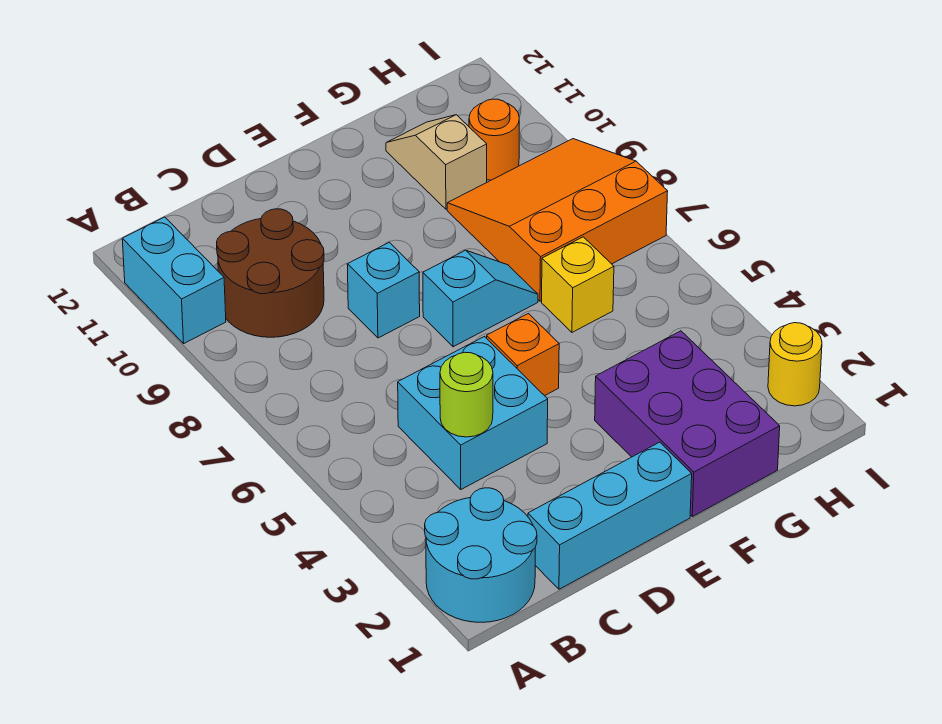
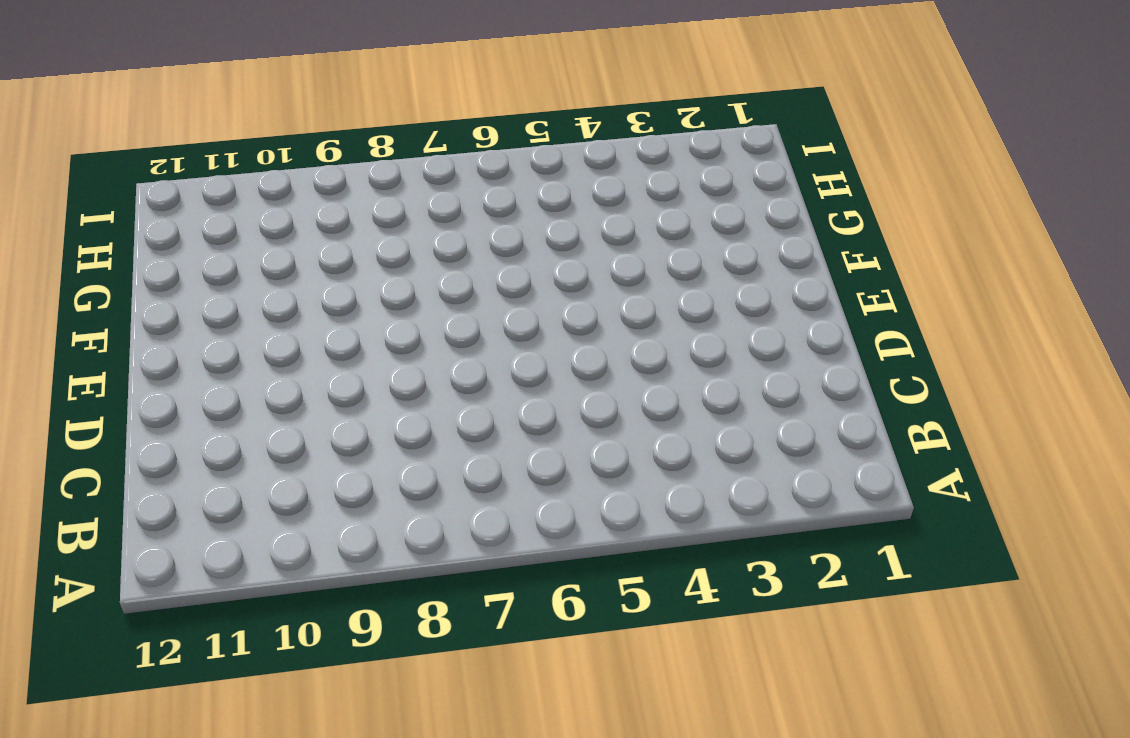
none -> cyan round brick A1:B2 level 1
none -> cyan brick A10:A11 level 1
none -> brown round brick B9:C10 level 1

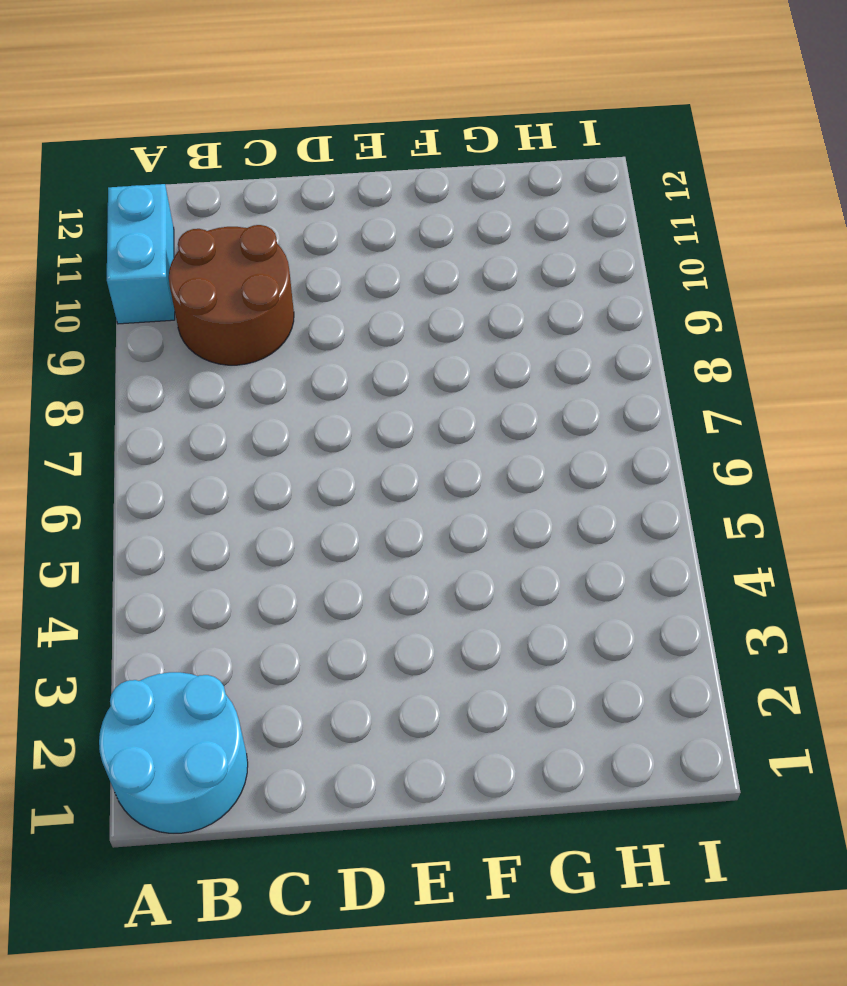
none -> cyan brick C1:E1 level 1
none -> cyan brick C4:D5 level 1
none -> cyan brick D8 level 1

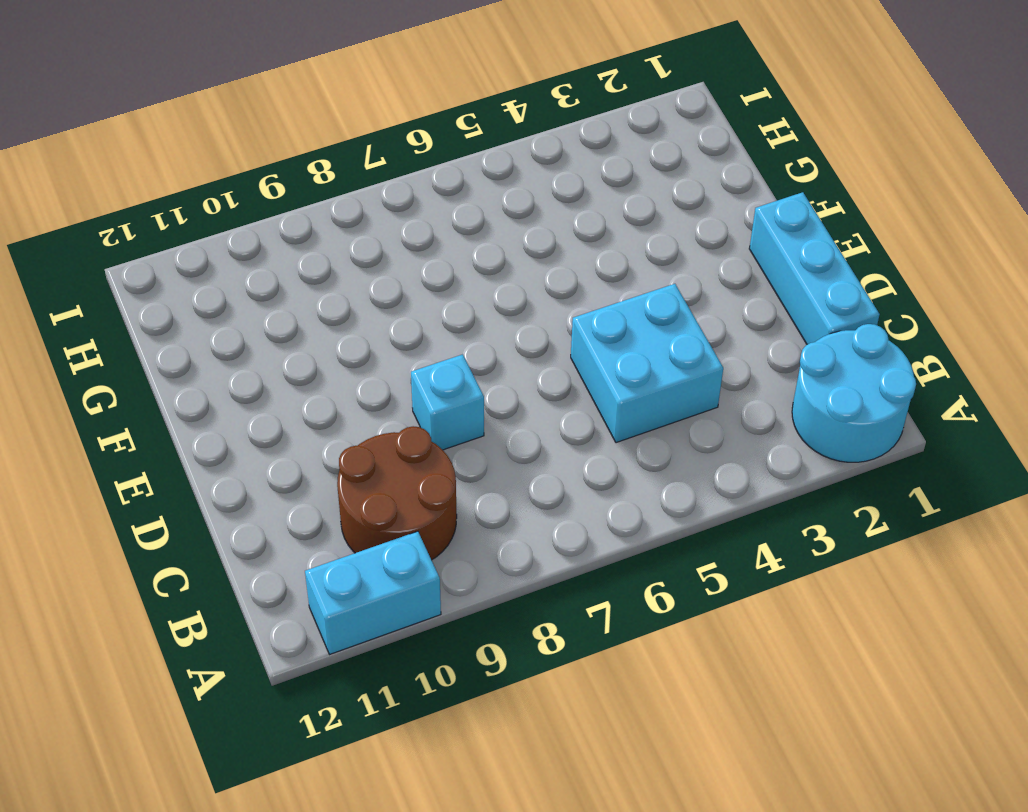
none -> orange brick E5 level 1
none -> cyan slope E7:F7 level 1 top E
none -> purple brick F1:G3 level 1

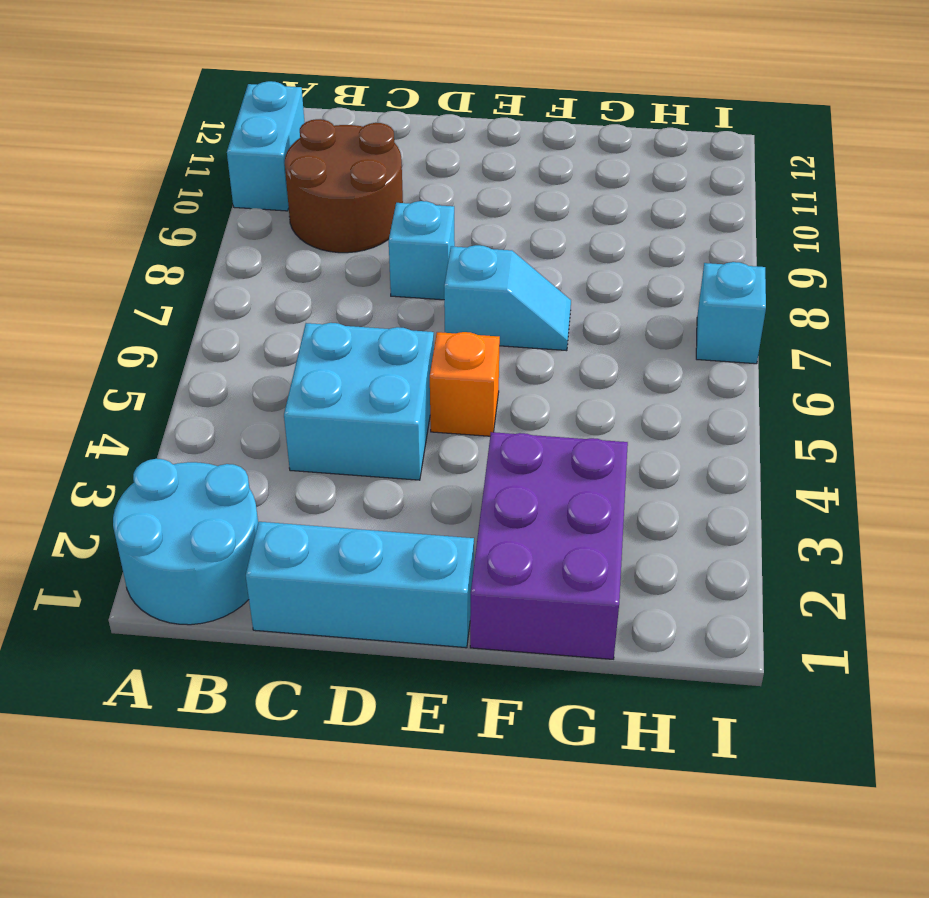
cyan brick I7 level 1 -> orange slope G7:I9 level 1 top 7
none -> yellow brick G6 level 1
none -> tan slope G10:G11 level 1 top 10
none -> orange round brick H10 level 1

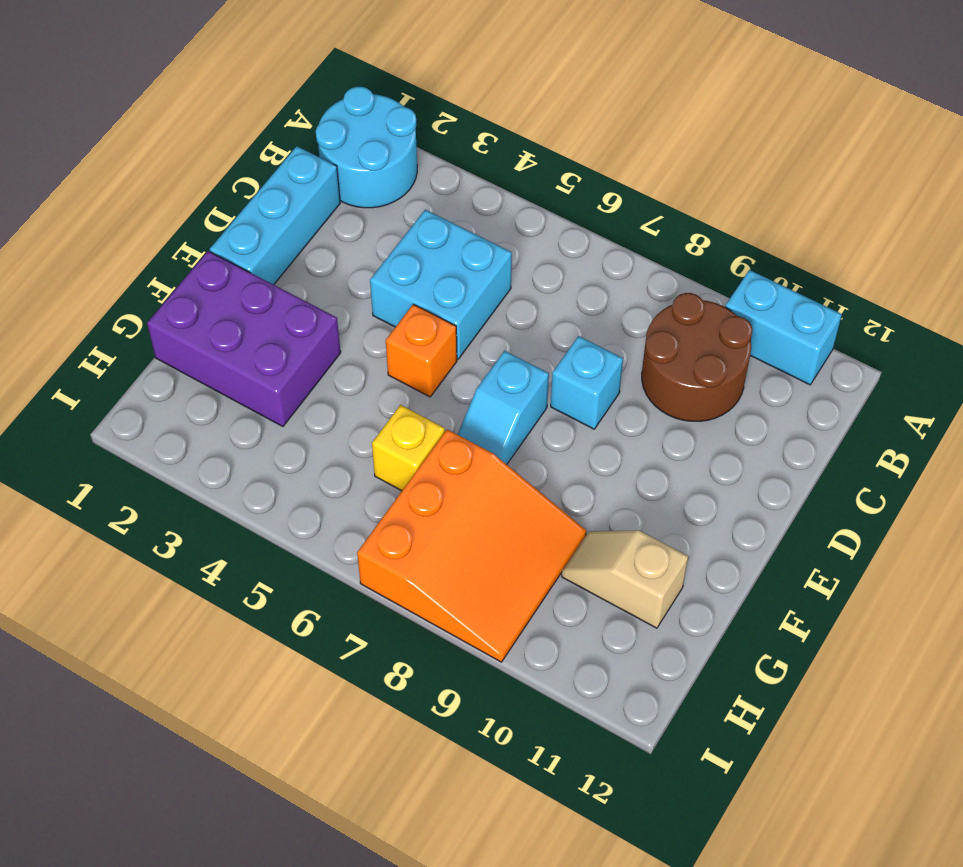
tan slope G10:G11 level 1 top 11 -> tan slope G10:G11 level 1 top 10
none -> orange round brick H10 level 1
none -> yellow round brick I2 level 1
none -> lime round brick C4 level 2

